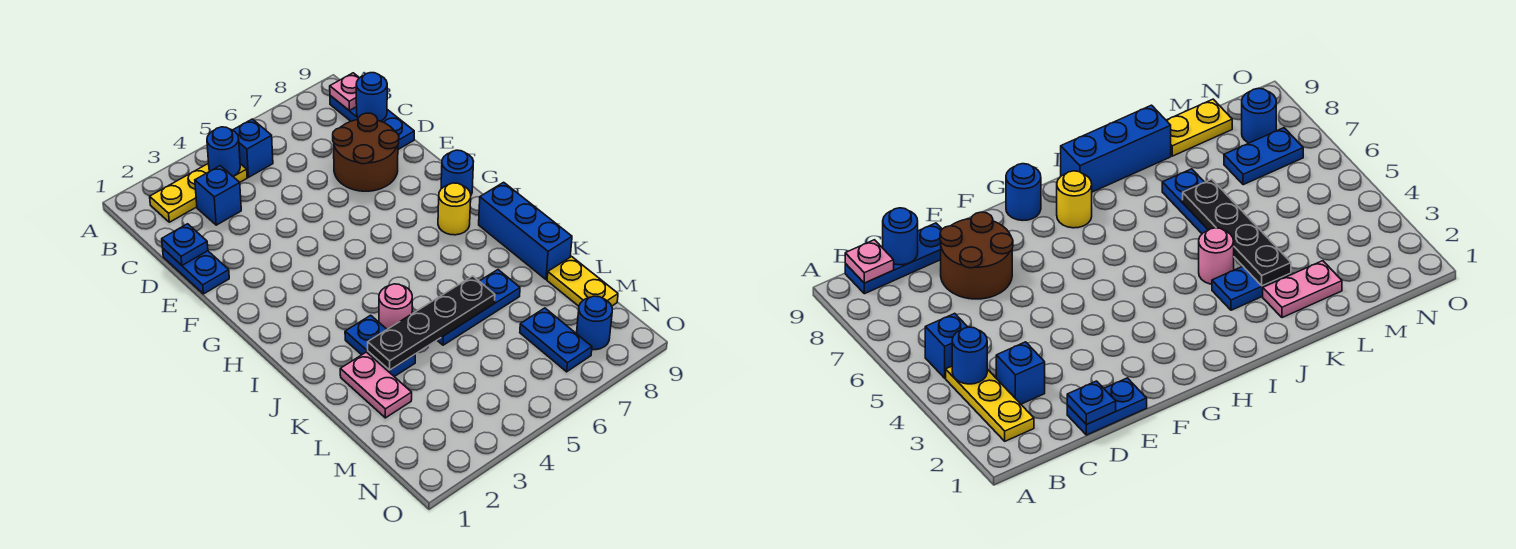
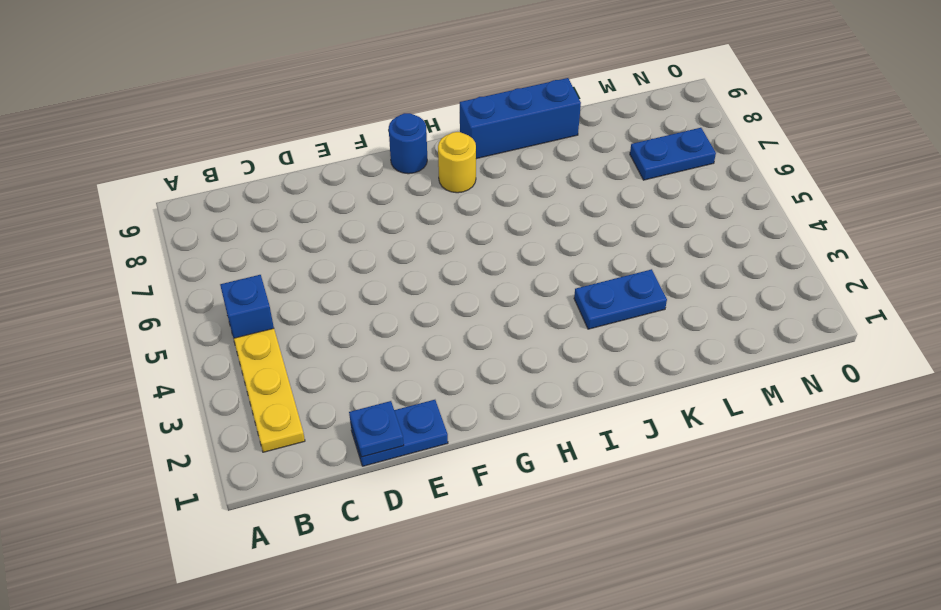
none -> blue plate B9:D9 level 1
none -> blue brick C3 level 1
none -> brown round brick D7:E8 level 1

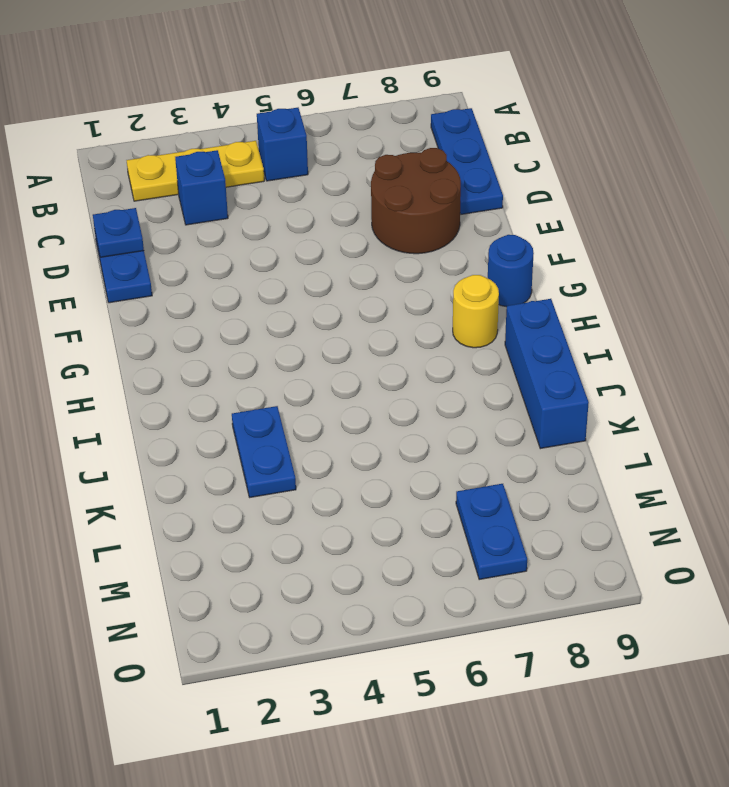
none -> pink round brick J4 level 1
none -> pink plate K2:L2 level 1
none -> blue plate K5:K7 level 1

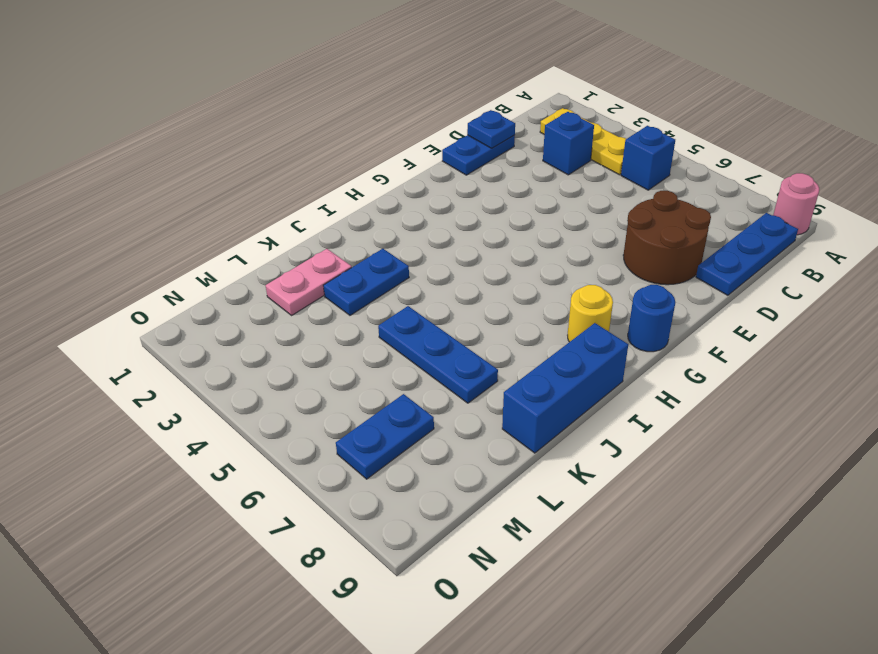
pink round brick A9 level 1 -> pink round brick J4 level 1
none -> yellow plate L9:M9 level 1
none -> blue round brick N8 level 1
none -> blue round brick B4 level 2

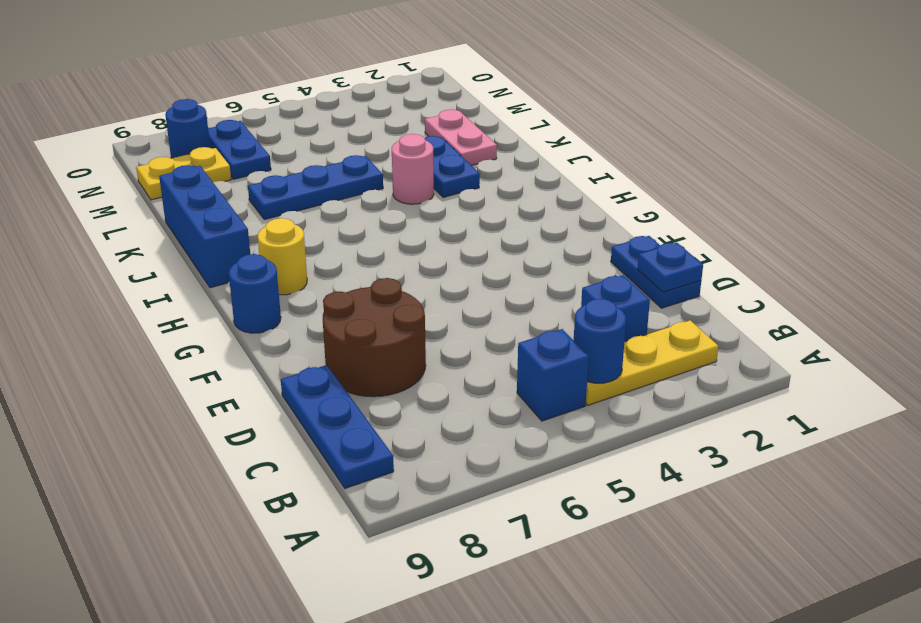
yellow plate M8:M9 level 1 -> yellow plate L9:M9 level 1
none -> pink plate B9 level 2
none -> blue round brick C9 level 2
none -> black plate K3:K6 level 2

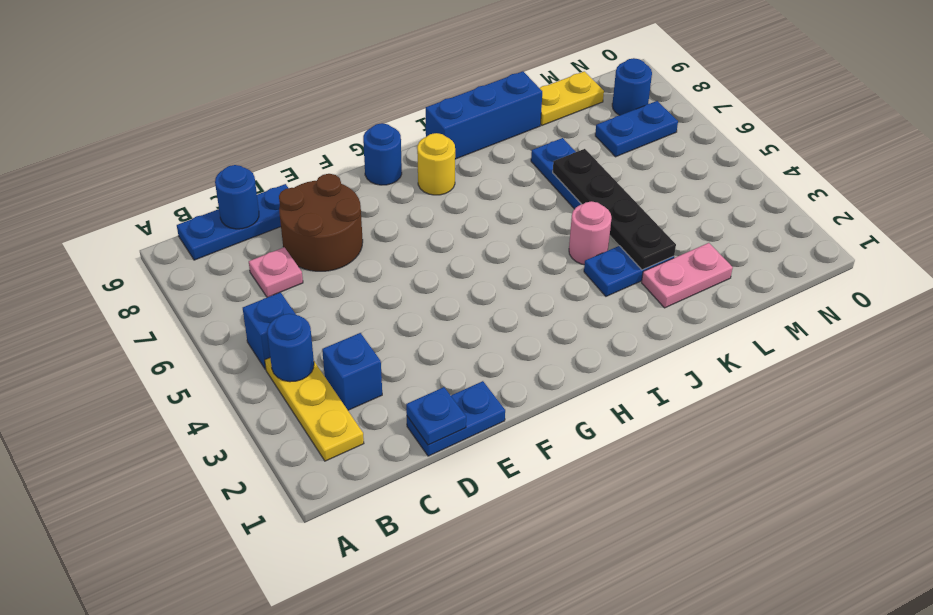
pink plate C7 level 1 -> pink plate B9 level 2

